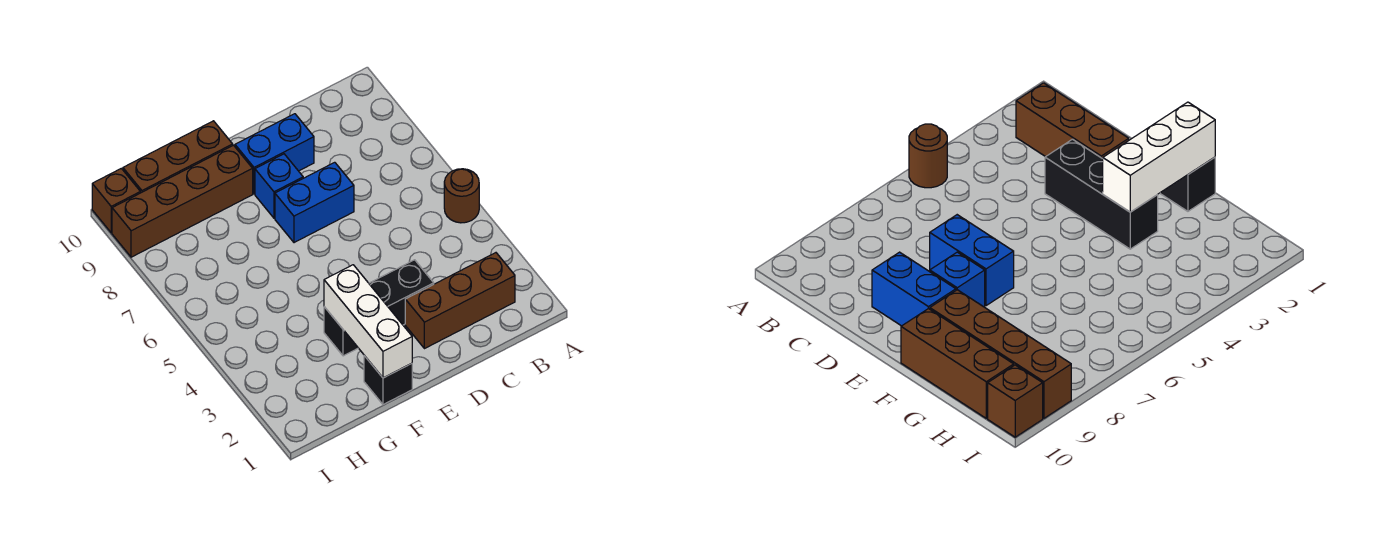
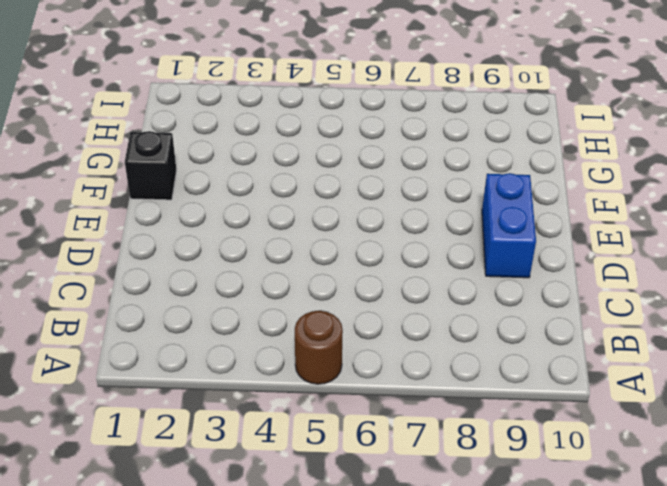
none -> brown brick B2:D2 level 1
none -> black brick D3:F3 level 1

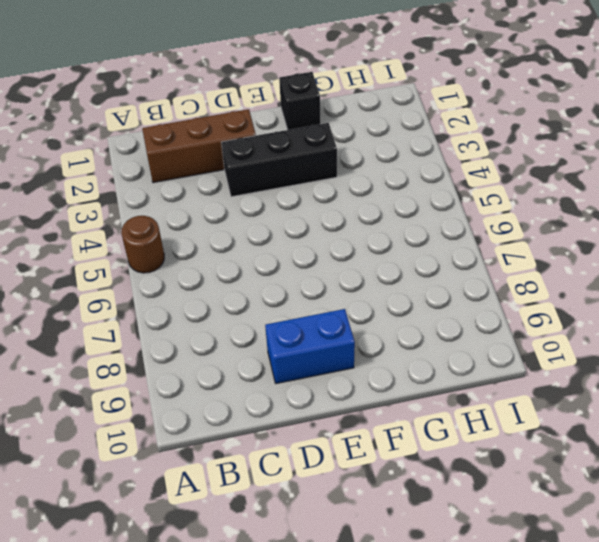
none -> blue brick D7:E7 level 1
none -> blue brick E8 level 1

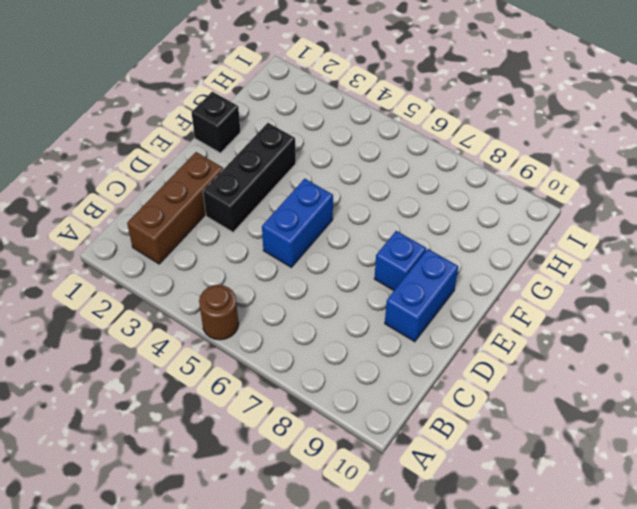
blue brick D5:E5 level 1 -> blue brick D7:E7 level 1
none -> brown brick F9:I9 level 1
none -> brown brick F10:H10 level 1

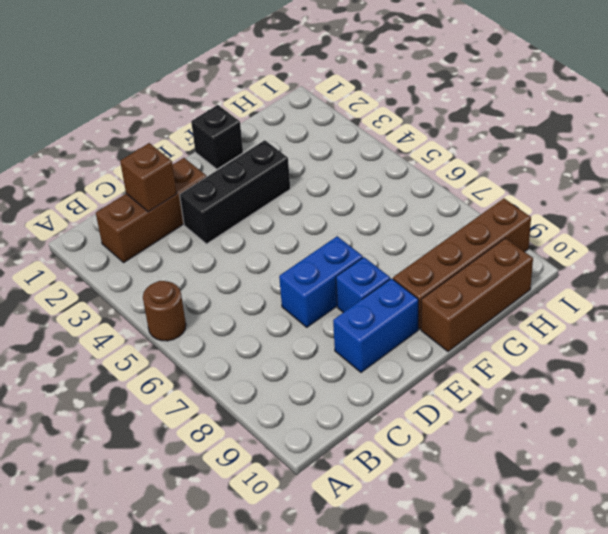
brown brick C2 level 2 -> brown brick I10 level 1
none -> white brick F1:F3 level 2

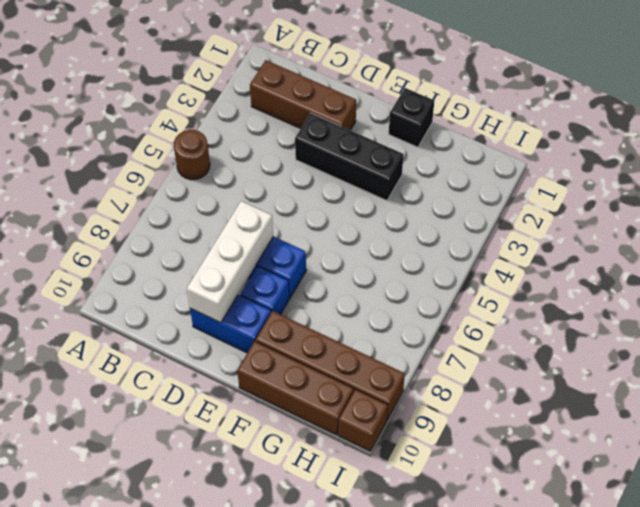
white brick D7:D9 level 2 -> white brick F1:F3 level 2

